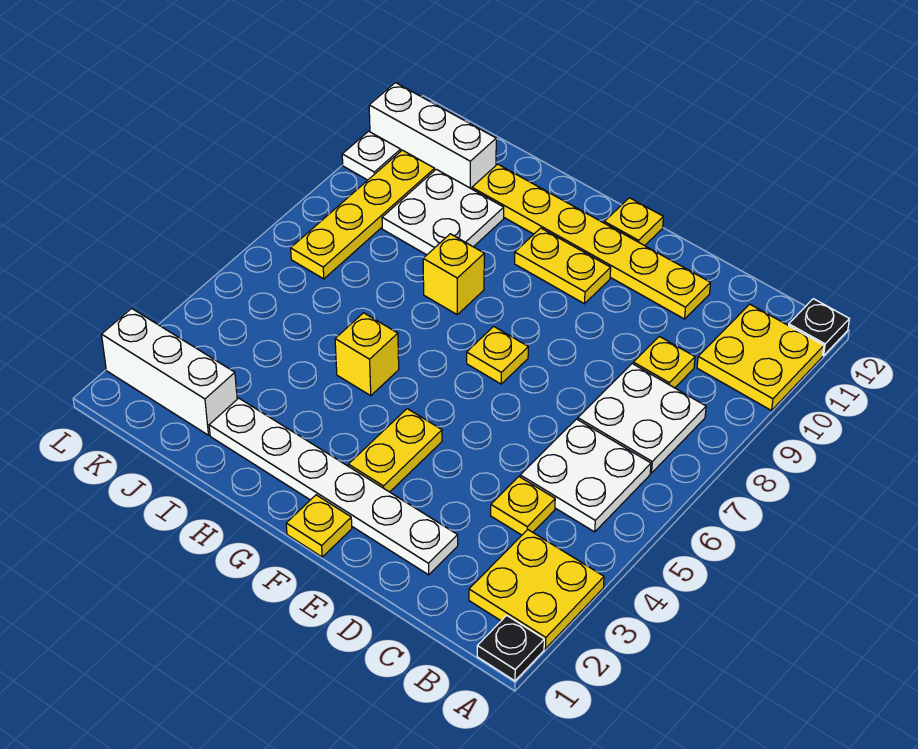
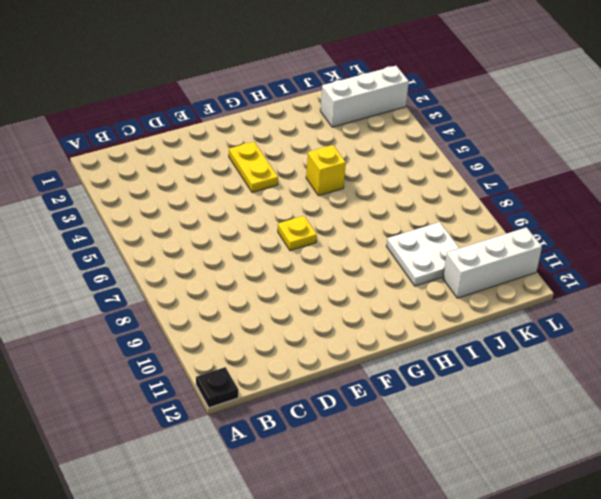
none -> black plate A1 level 1
none -> yellow plate A2:B3 level 1
none -> yellow plate A10:B11 level 1

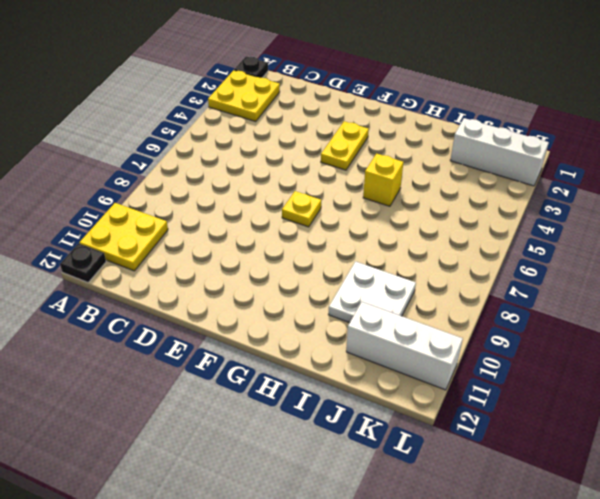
none -> white plate B5:C6 level 1
none -> white plate B7:C8 level 1
none -> yellow plate C4 level 1

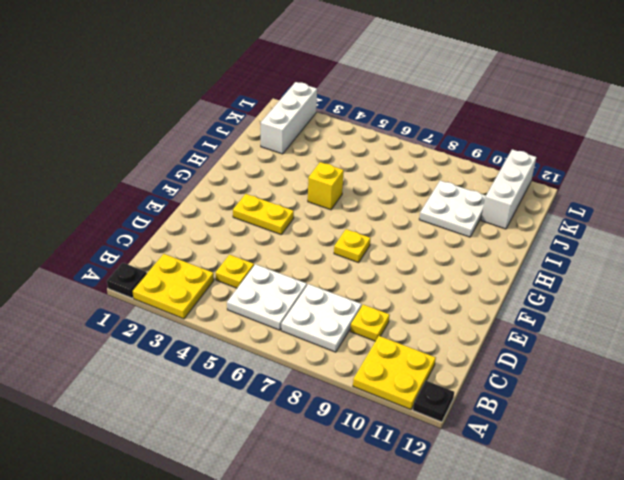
none -> white plate D2:I2 level 1
none -> yellow plate D11:I11 level 1
none -> yellow plate F1 level 1

